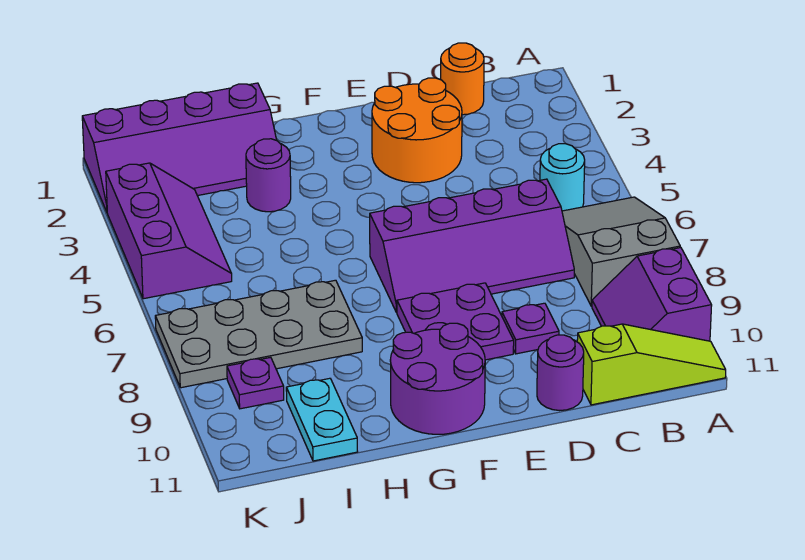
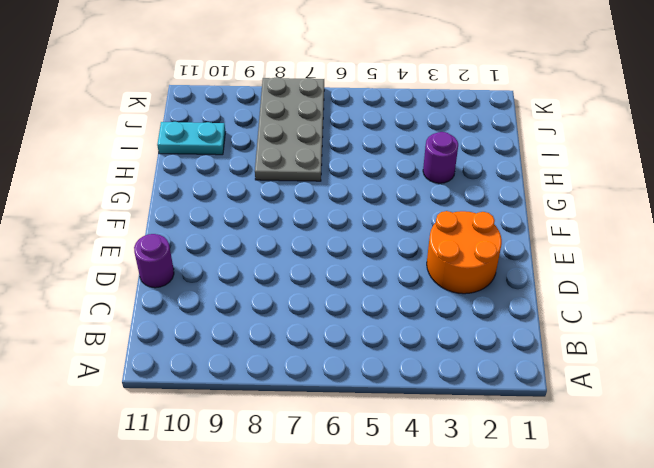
none -> grey slope A6:B8 level 1 top 8
none -> purple slope A9:B10 level 1 top A
none -> lime slope A11:C11 level 1 top C

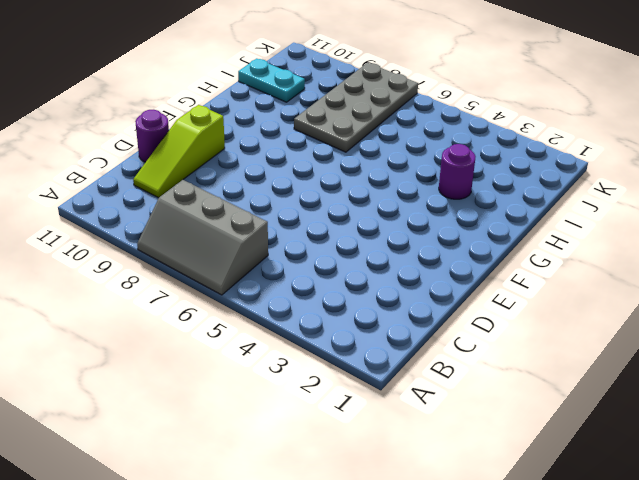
grey slope A6:B8 level 1 top B -> grey slope A6:B8 level 1 top 8
lime slope C10:E10 level 1 top E -> lime slope A11:C11 level 1 top C
none -> purple slope A9:B10 level 1 top A
none -> cyan round brick B5 level 1
none -> orange round brick C1 level 1

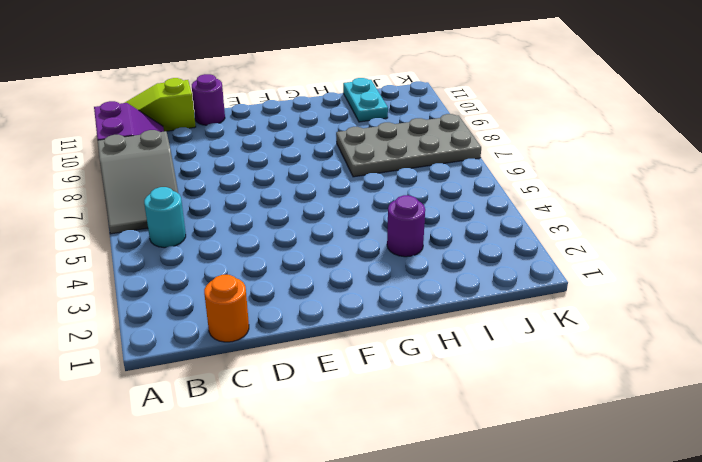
none -> purple slope C6:F7 level 1 top 6
none -> orange round brick D2:E3 level 1
none -> purple plate D9 level 1

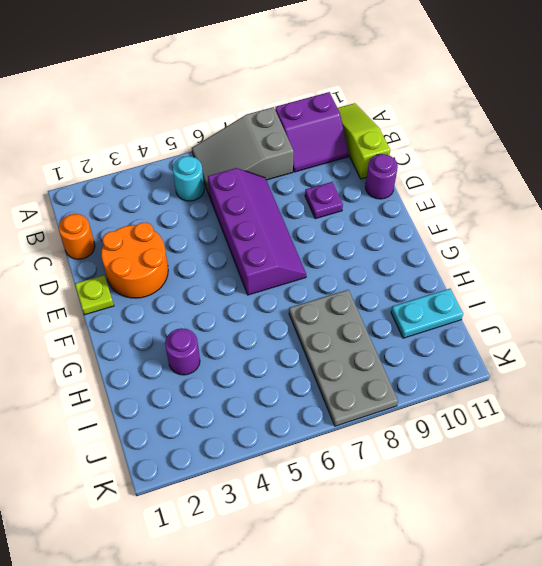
lime plate E1 level 1 -> none
none -> purple plate E8:F9 level 1
none -> purple round brick F10:G11 level 1
none -> purple slope H1:K2 level 1 top 1

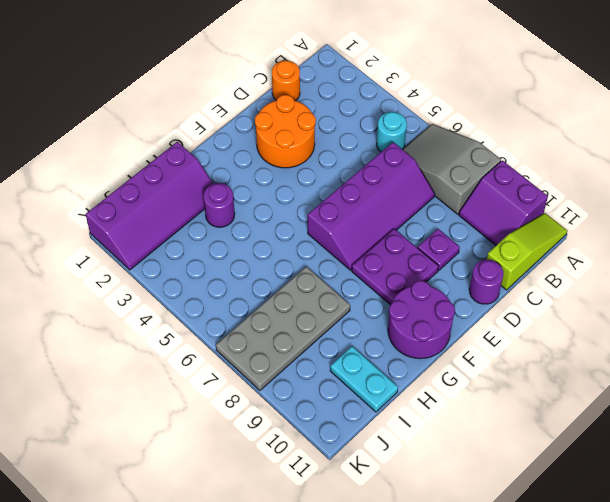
none -> purple slope J3:K5 level 1 top K
none -> purple plate J9 level 1

